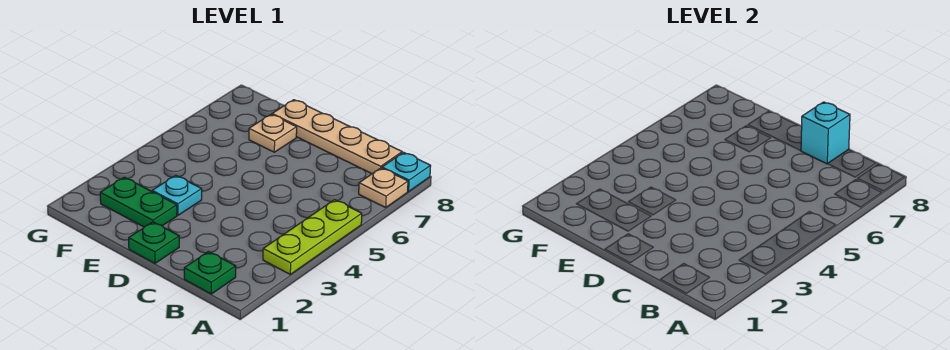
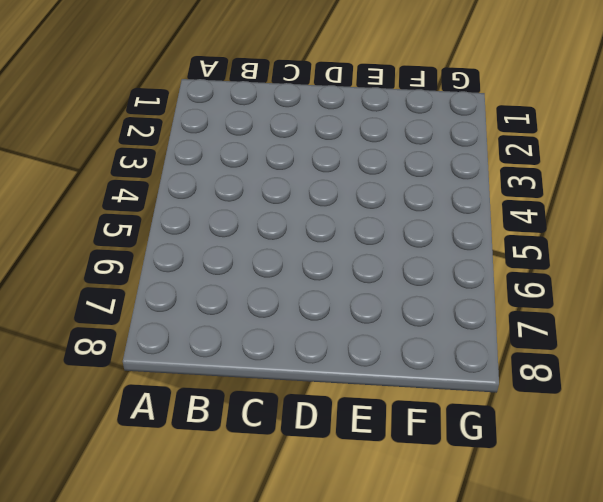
none -> lime plate A3:A5 level 1
none -> tan plate A7 level 1

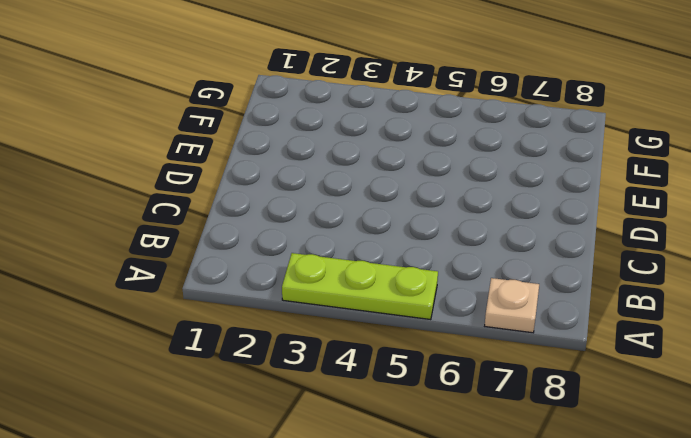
none -> cyan plate A8 level 1
none -> green plate B1 level 1

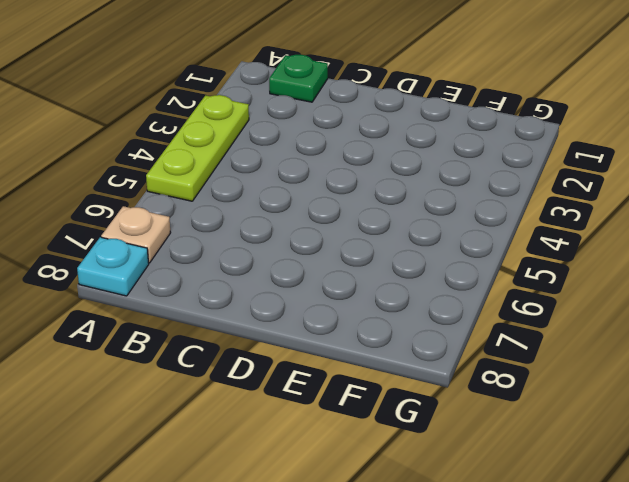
none -> tan plate B8:E8 level 1
none -> green plate D1 level 1

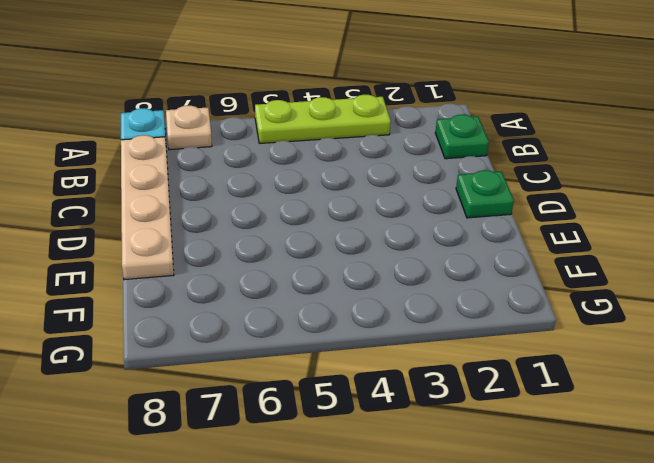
none -> green plate E2:F2 level 1
none -> cyan plate E3 level 1

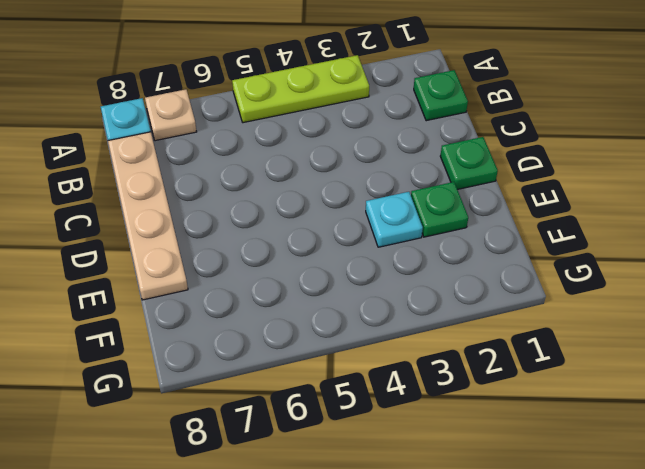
green plate E2 level 1 -> green plate E2:F2 level 1
none -> tan plate E7 level 1
none -> cyan brick C8 level 2

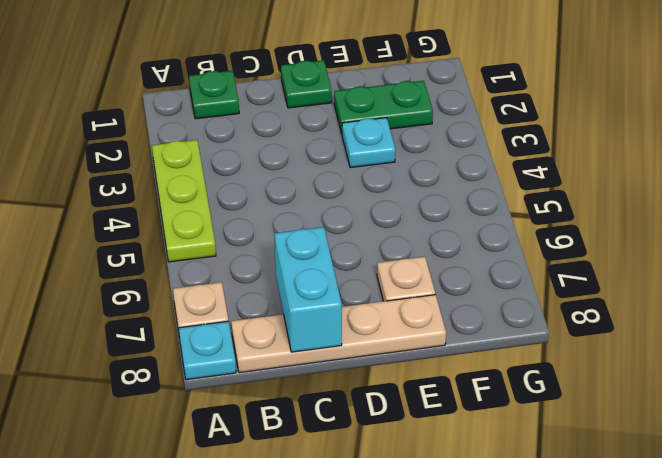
cyan brick C7:C8 level 2 -> cyan brick C8 level 2

